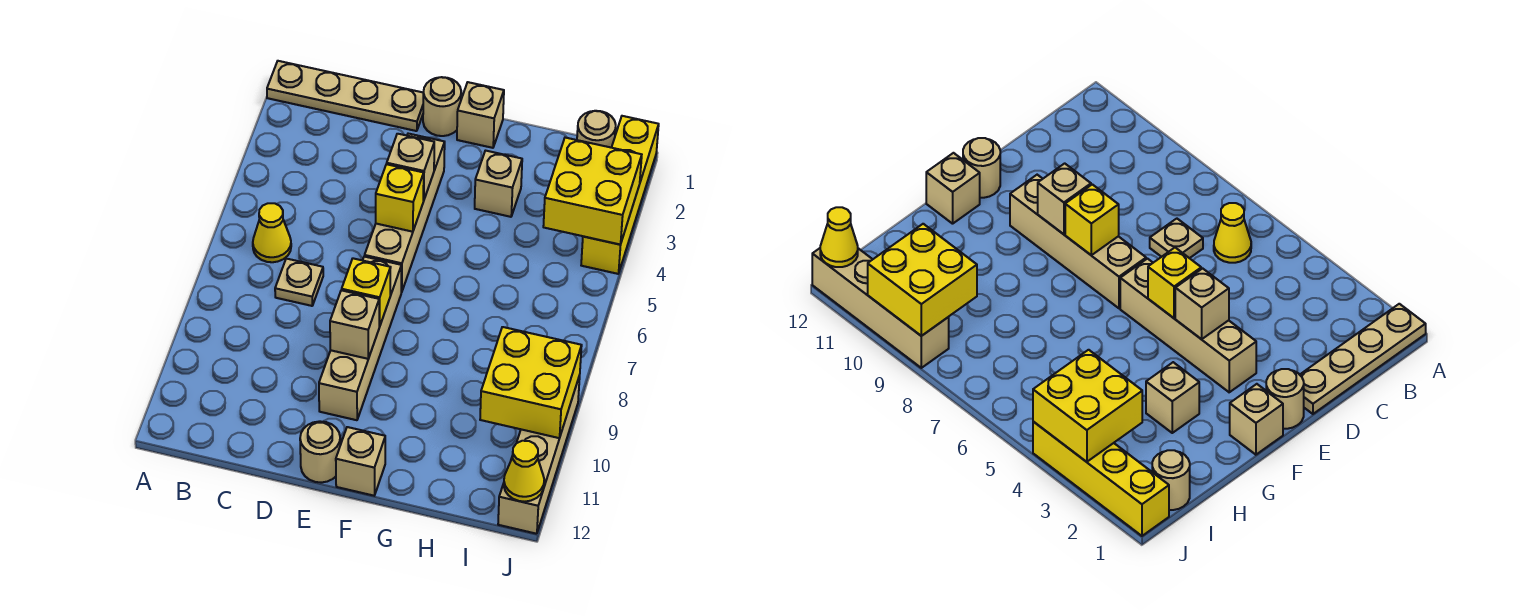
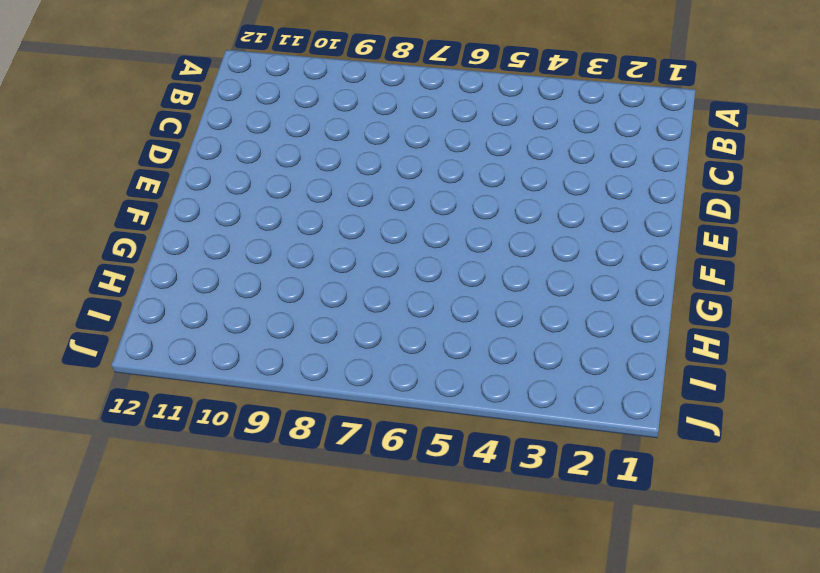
none -> tan plate A1:D1 level 1
none -> yellow cone B6 level 1
none -> tan plate C7 level 1

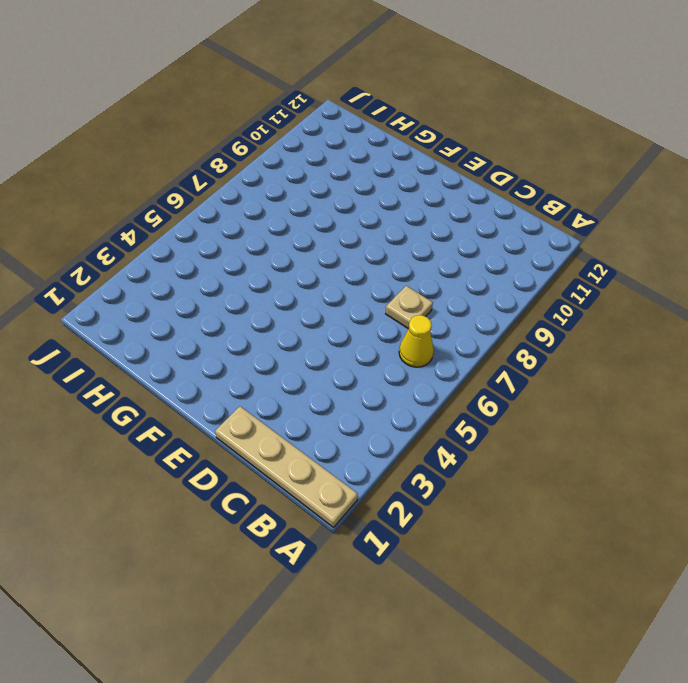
none -> tan round brick E1 level 1
none -> tan brick E3:E6 level 1
none -> tan brick E7:E10 level 1

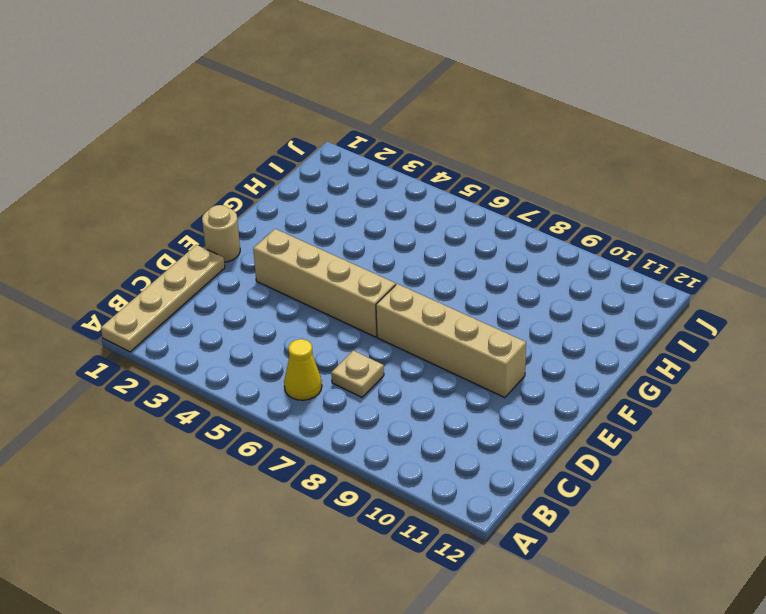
none -> tan round brick E12 level 1
none -> tan brick F1 level 1
none -> tan brick F12 level 1

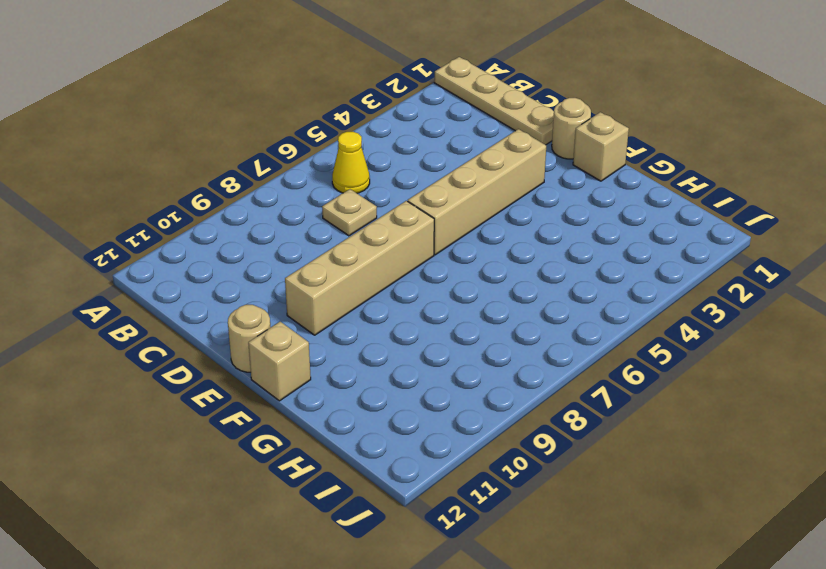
none -> tan brick G3 level 1
none -> tan round brick I1 level 1
none -> yellow brick J1:J4 level 1

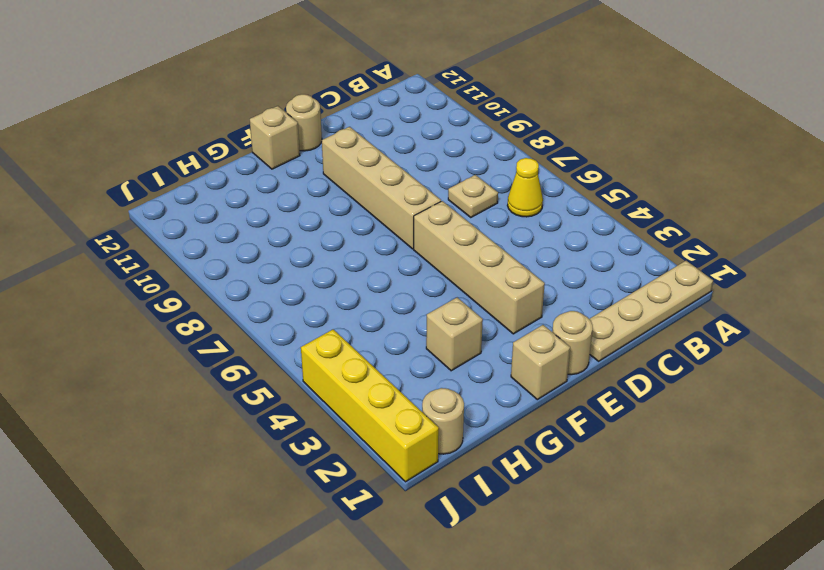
none -> tan brick J9:J12 level 1
none -> tan brick E4 level 2
none -> yellow brick E5 level 2

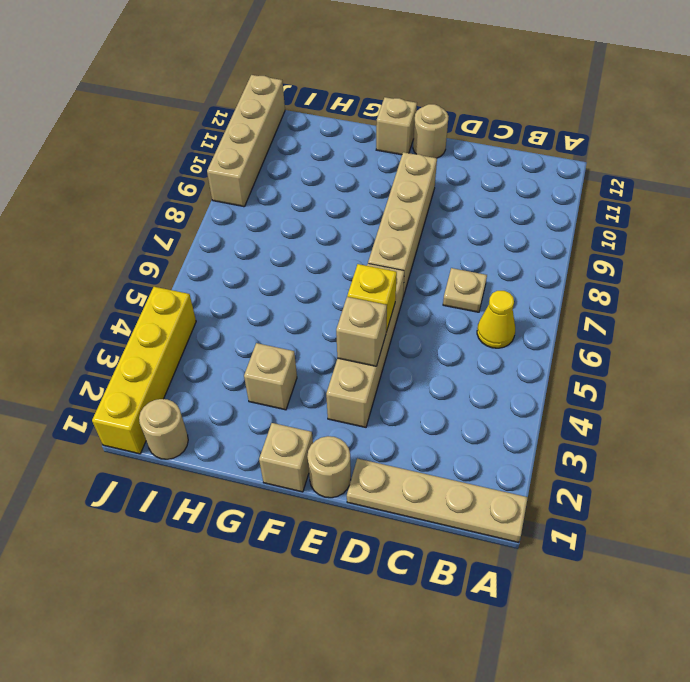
none -> yellow brick E8 level 2
none -> tan brick E9 level 2
none -> yellow brick I3:J4 level 2

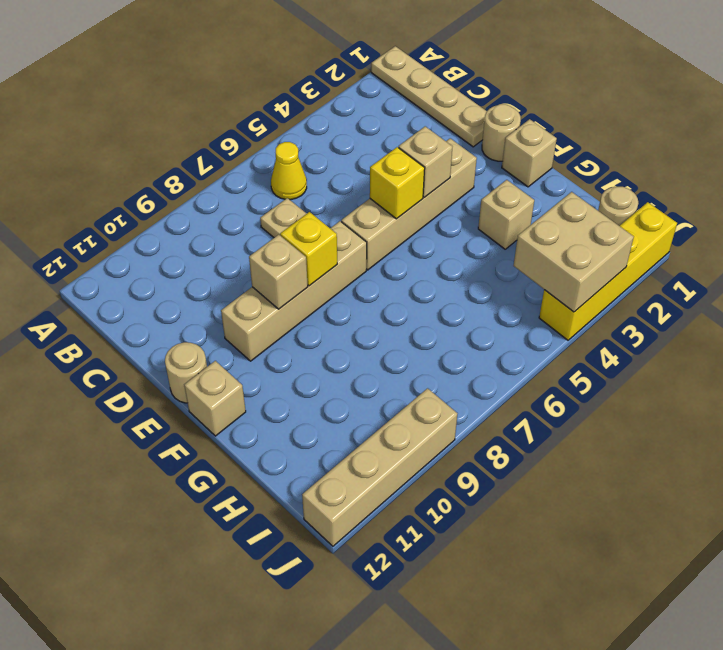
tan brick I3:J4 level 2 -> yellow brick I3:J4 level 2
none -> yellow brick I9:J10 level 2
none -> yellow cone J12 level 2

